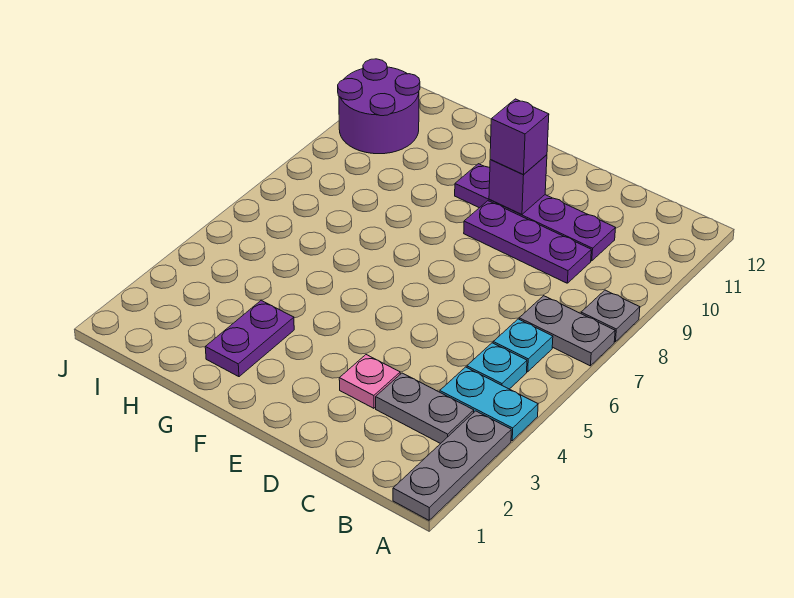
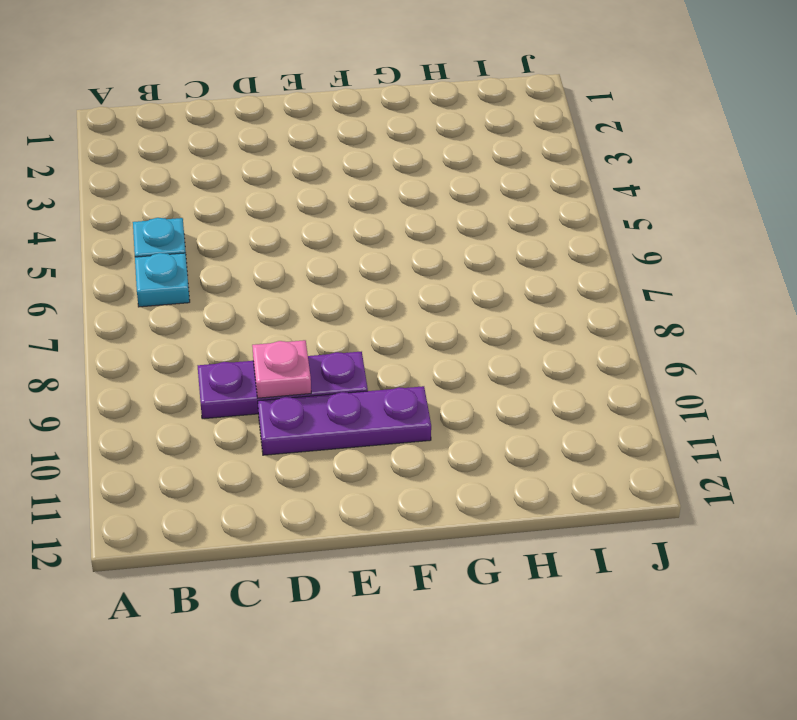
pink plate D9 level 2 -> pink plate D3 level 1
purple plate D10:F10 level 1 -> purple plate C10:F10 level 1
none -> grey plate A1:A3 level 1
none -> cyan plate A4:B4 level 1
none -> grey plate A7:B7 level 1

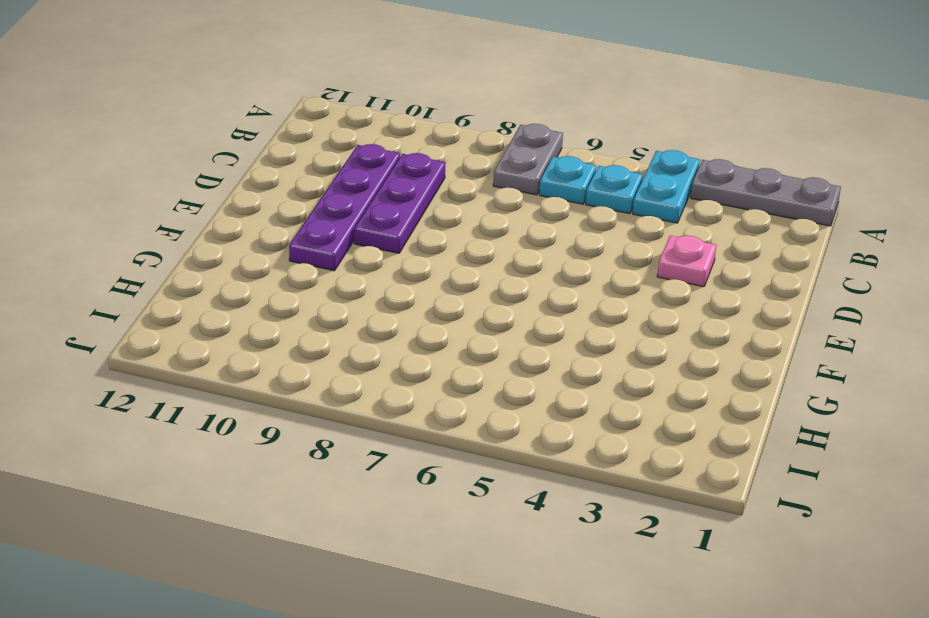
none -> grey plate A8 level 1
none -> grey plate B3:C3 level 1
none -> purple plate G2:G3 level 1

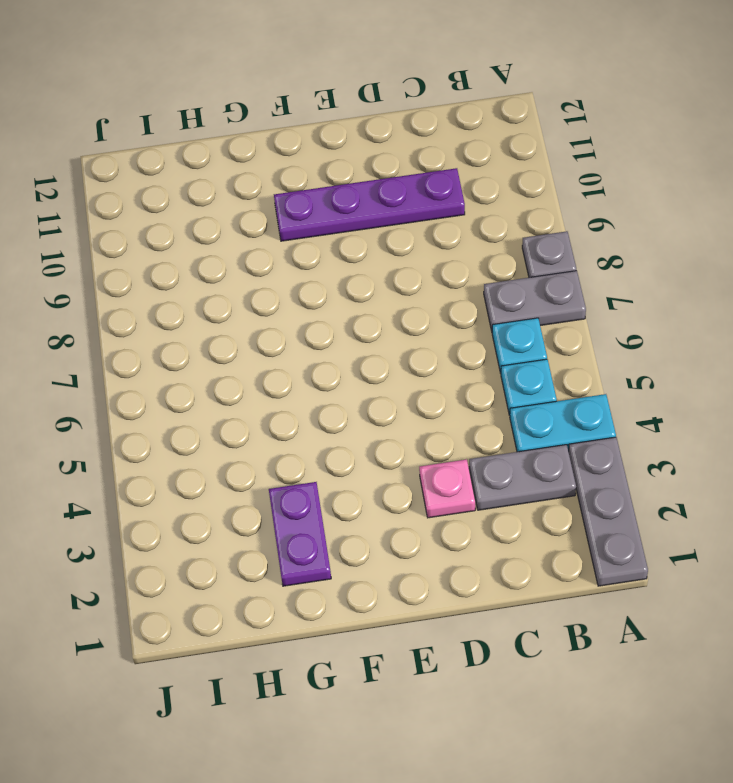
none -> purple plate C9:E9 level 1
none -> purple round brick I10:J11 level 1
none -> purple brick E10 level 2

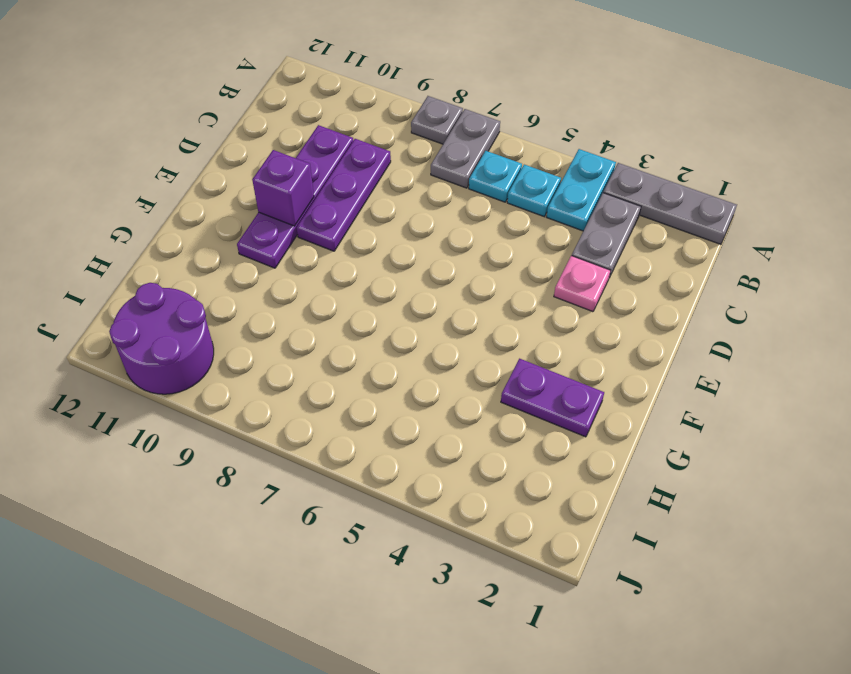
none -> purple brick E10 level 3

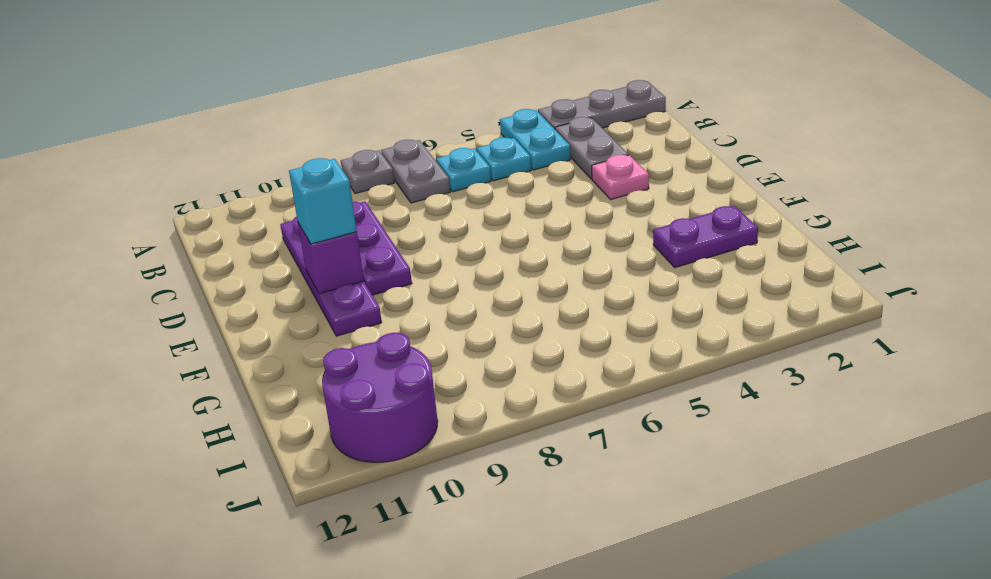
cyan brick E10 level 3 -> purple brick E10 level 3

